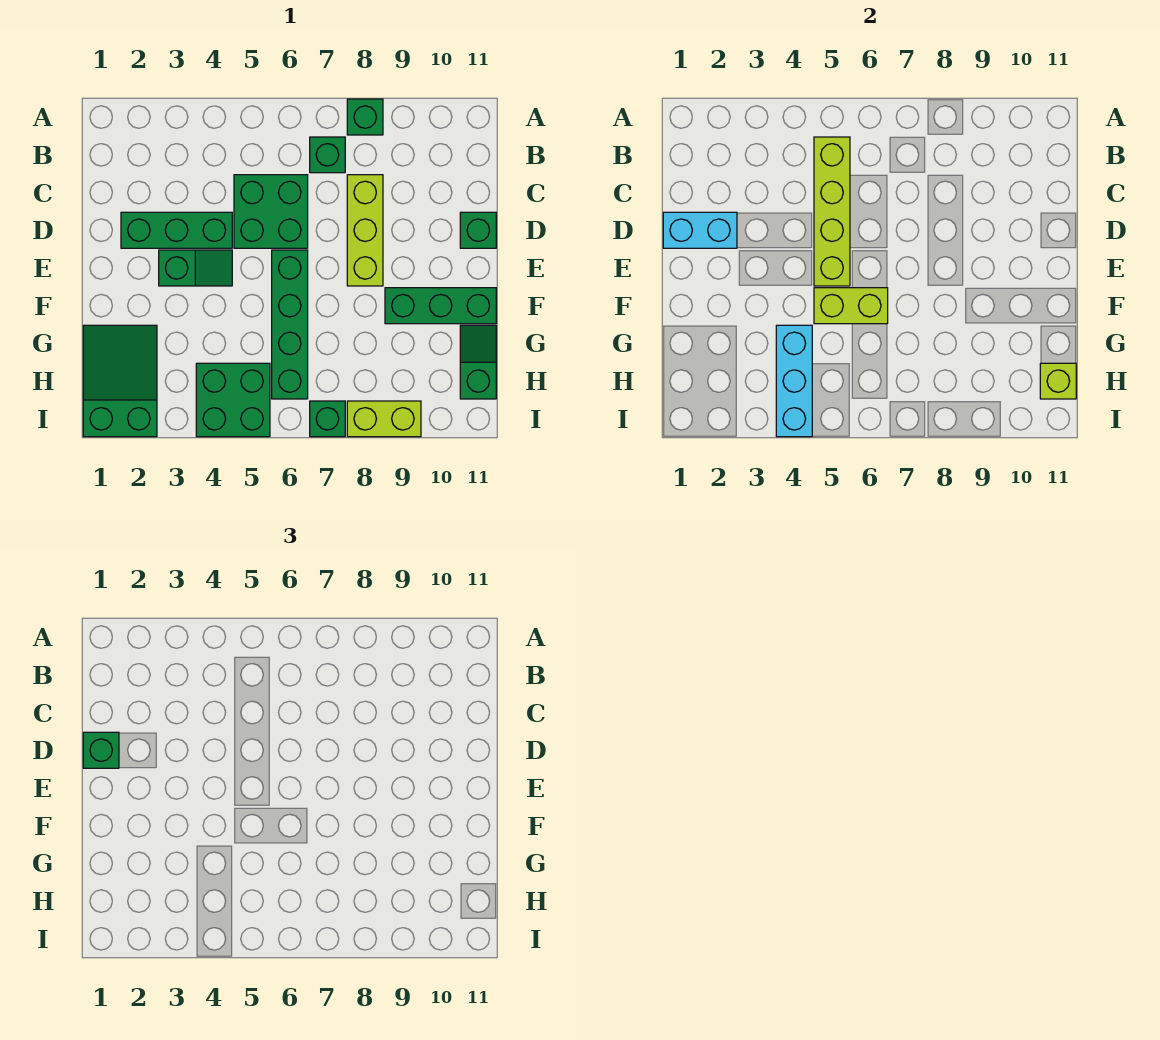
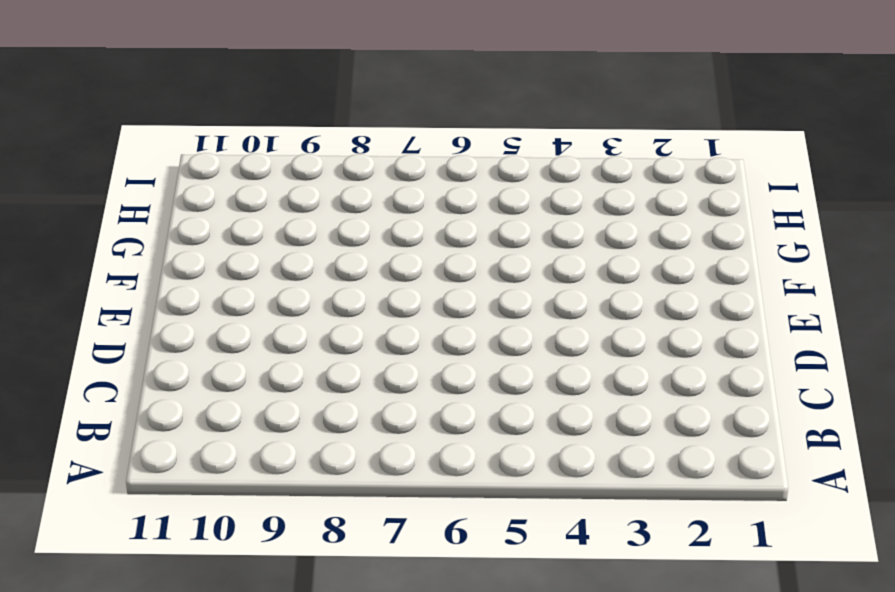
none -> green brick A8 level 1
none -> green brick B7 level 1
none -> green brick C5:D6 level 1

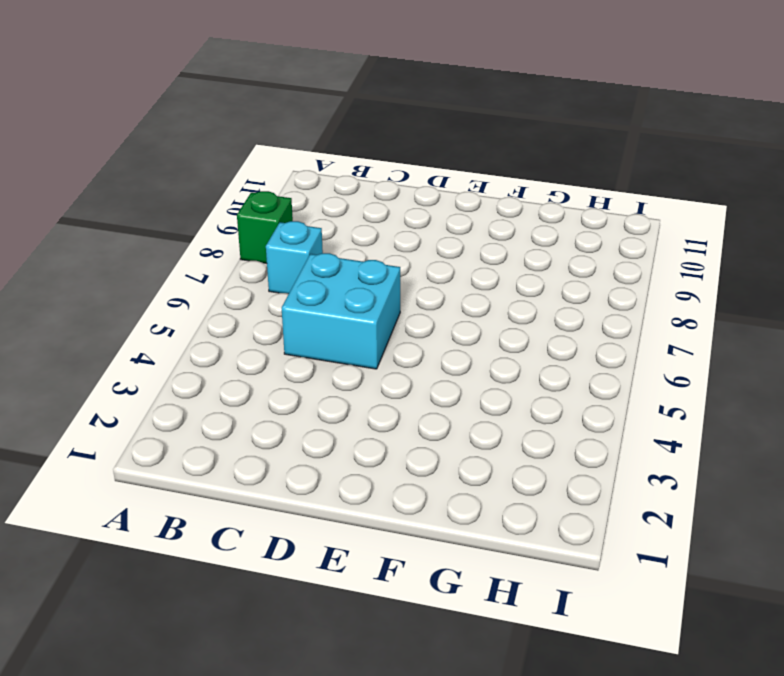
cyan brick B7 level 1 -> green brick B7 level 1
cyan brick C5:D6 level 1 -> green brick C5:D6 level 1
none -> lime brick C8:E8 level 1
none -> green brick D2:D4 level 1
none -> green brick D11 level 1

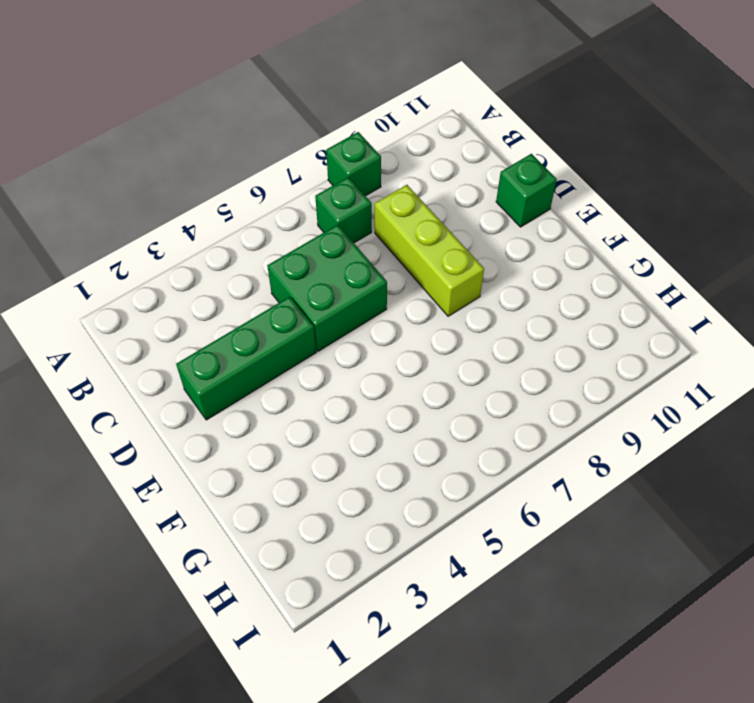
none -> green slope E3:E4 level 1 top 3
none -> green brick E6:H6 level 1
none -> green brick F9:F11 level 1

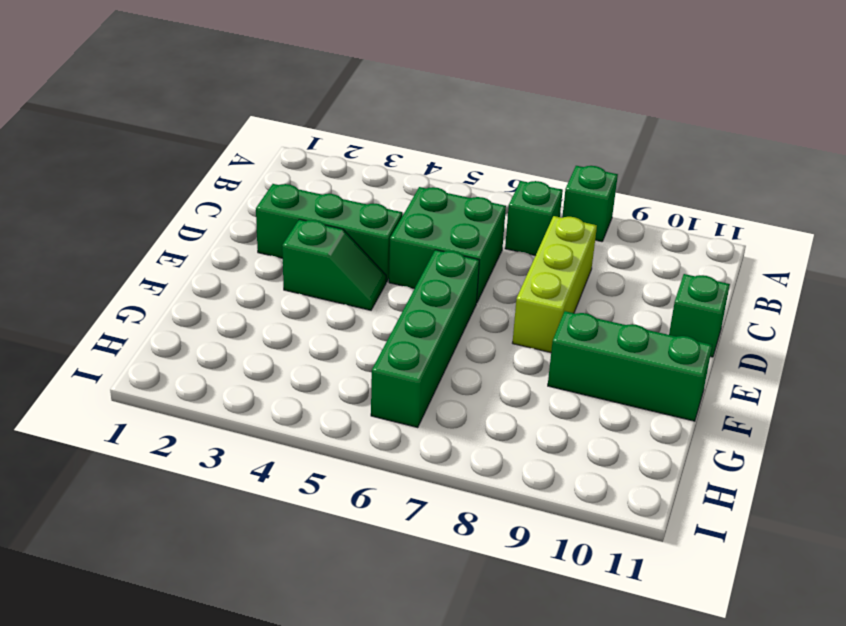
none -> green slope G1:I2 level 1 top I
none -> green slope G11:H11 level 1 top H
none -> green brick H4:I5 level 1

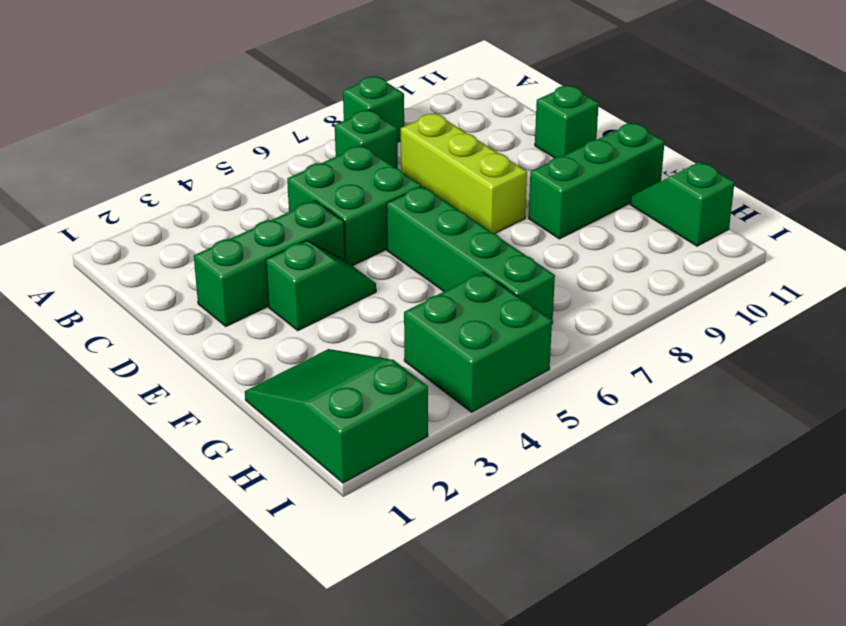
none -> green brick I7 level 1
none -> lime brick I8:I9 level 1
none -> lime brick B5:E5 level 2

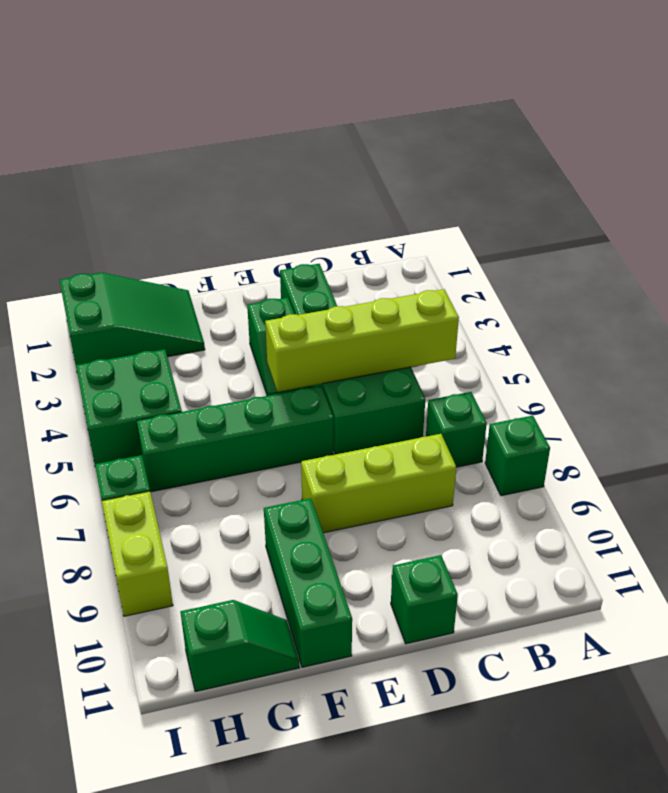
none -> cyan brick D1:D2 level 2
none -> lime brick F5:F6 level 2
none -> cyan brick G4:I4 level 2

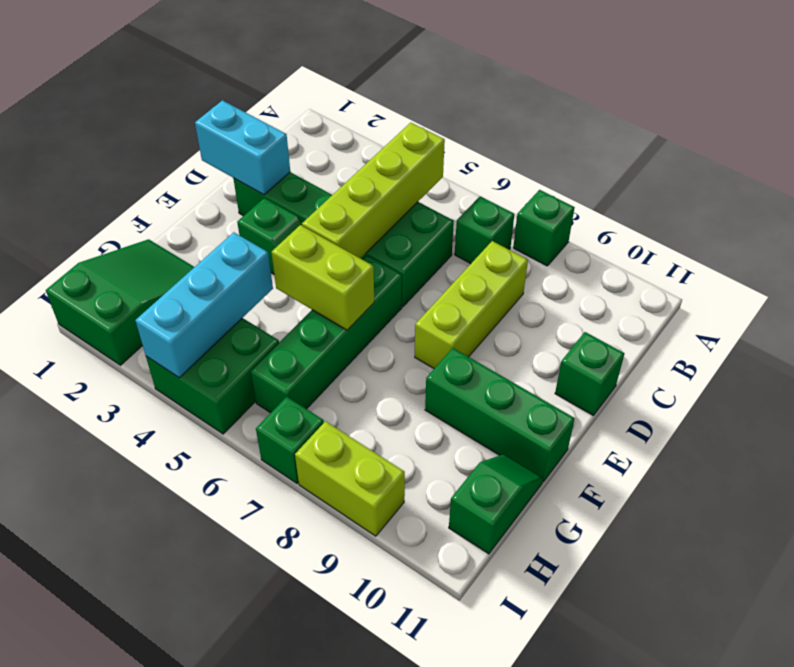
none -> lime brick H11 level 2
none -> green brick D1 level 3

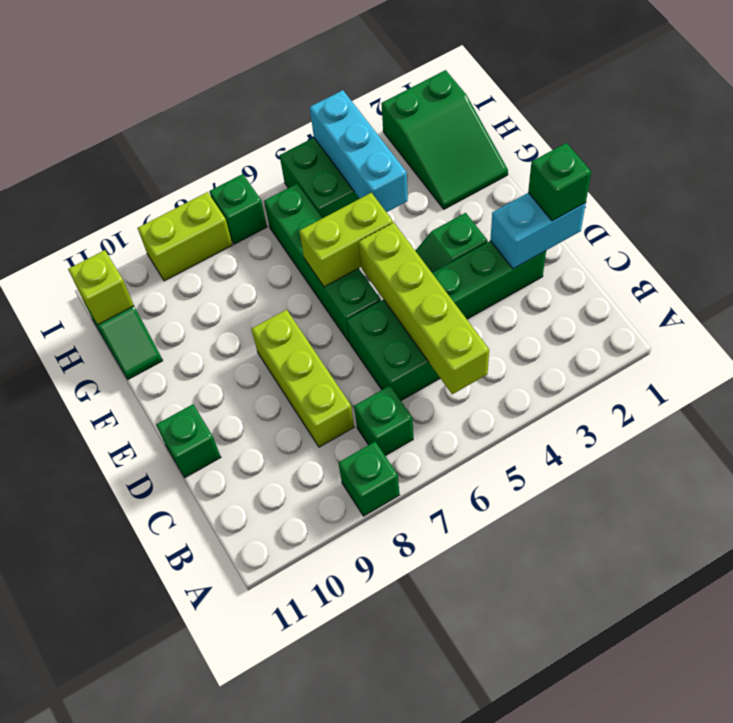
none -> green brick F9:F11 level 1

